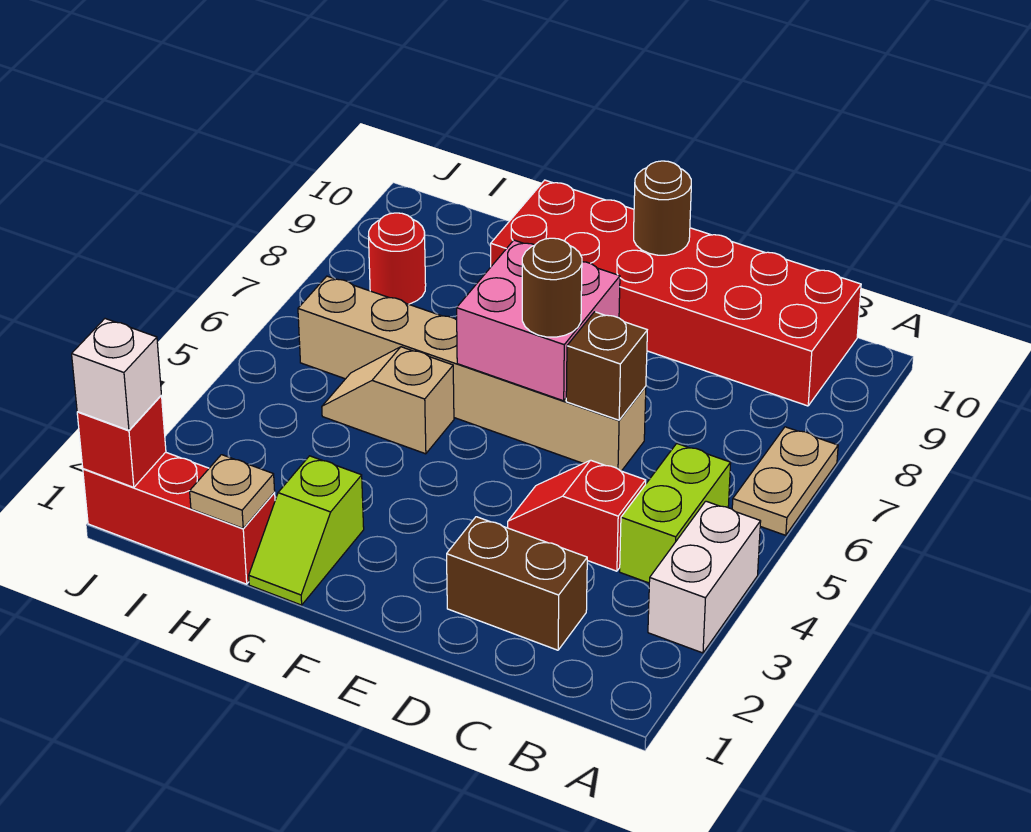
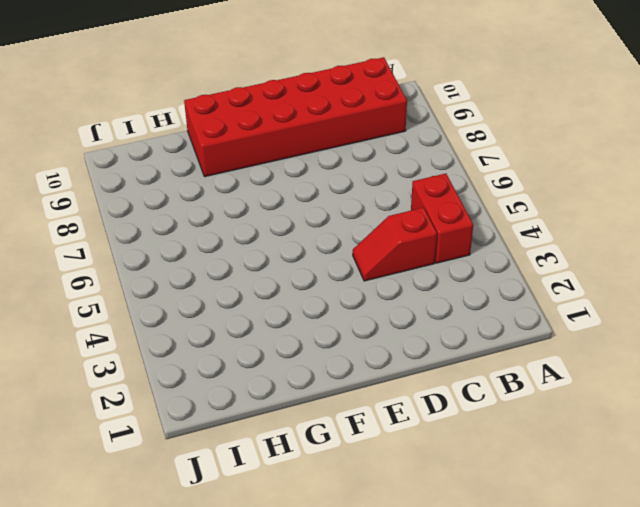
red brick B4:B5 level 1 -> lime brick B4:B5 level 1
none -> white brick A3:A4 level 1
none -> tan plate A6:A7 level 1
none -> brown brick C2:D2 level 1

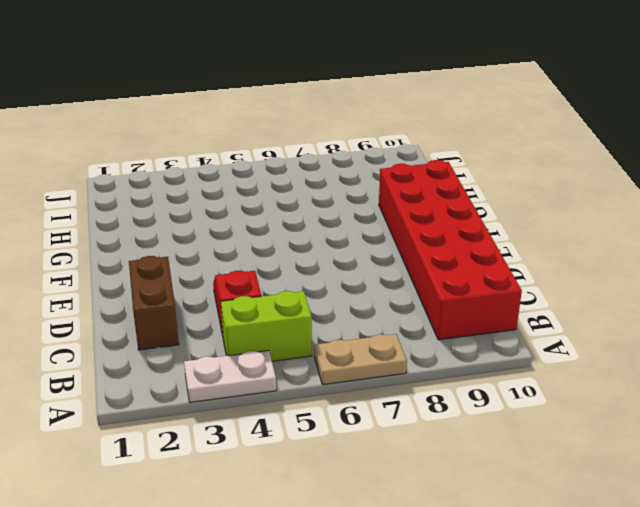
white plate A3:A4 level 1 -> white brick A3:A4 level 1
none -> tan brick D6:I6 level 1
none -> lime slope G1:G2 level 1 top 2
none -> tan slope G5:H5 level 1 top G

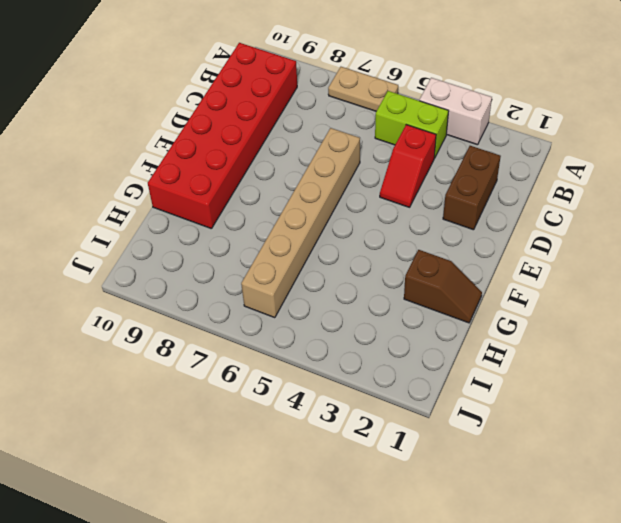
brown slope G1:G2 level 1 top 2 -> lime slope G1:G2 level 1 top 2
none -> tan slope G5:H5 level 1 top G
none -> red brick H1:J1 level 1
none -> red round brick I8 level 1

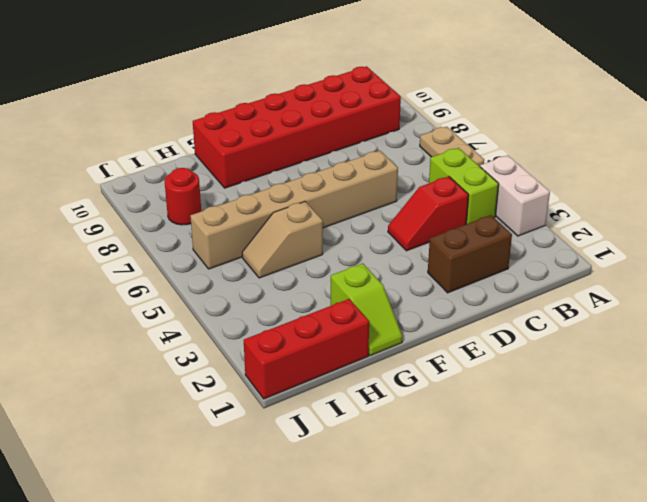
none -> brown brick D6 level 2
none -> pink brick E6:F7 level 2
none -> brown round brick E10 level 2

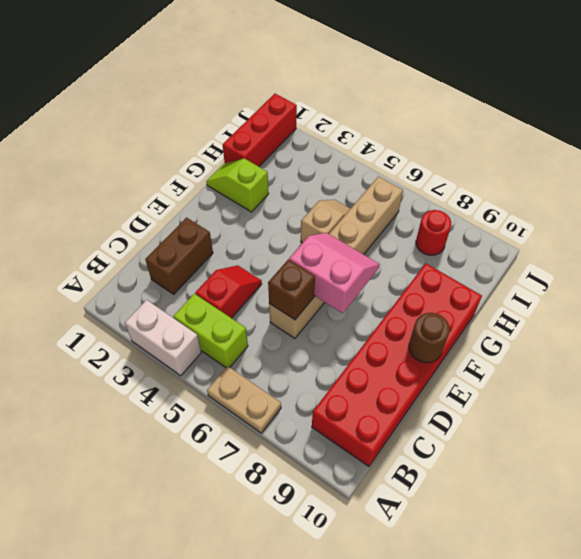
pink slope E6:F7 level 2 top E -> pink brick E6:F7 level 2
none -> tan plate H1 level 2
none -> red brick J1 level 2
none -> brown round brick E6 level 3

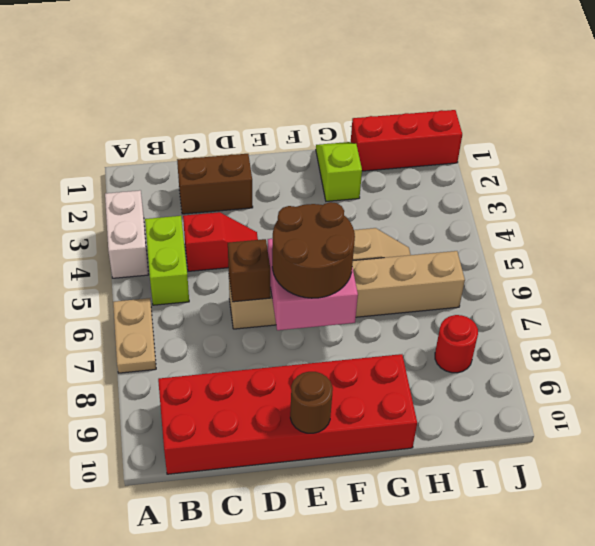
brown round brick E6:F7 level 3 -> brown round brick E6 level 3
none -> tan plate H1 level 2
none -> red brick J1 level 2
none -> white brick J1 level 3

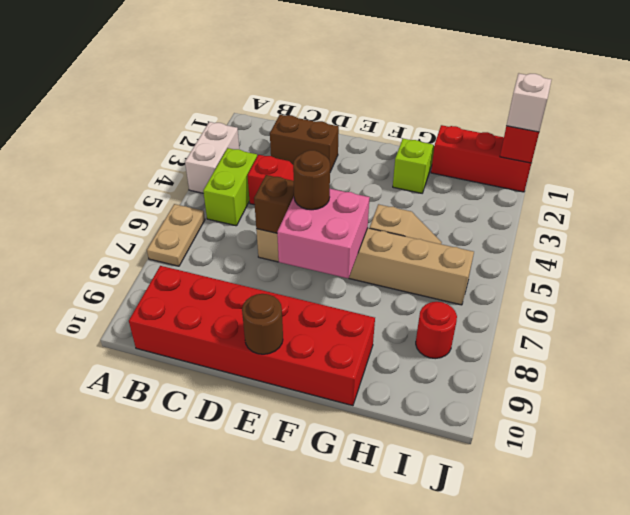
none -> tan plate H1 level 2

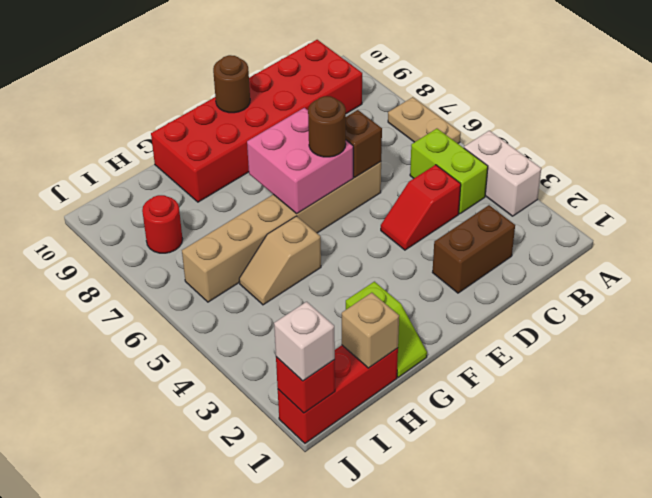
tan brick H1 level 2 -> tan plate H1 level 2

